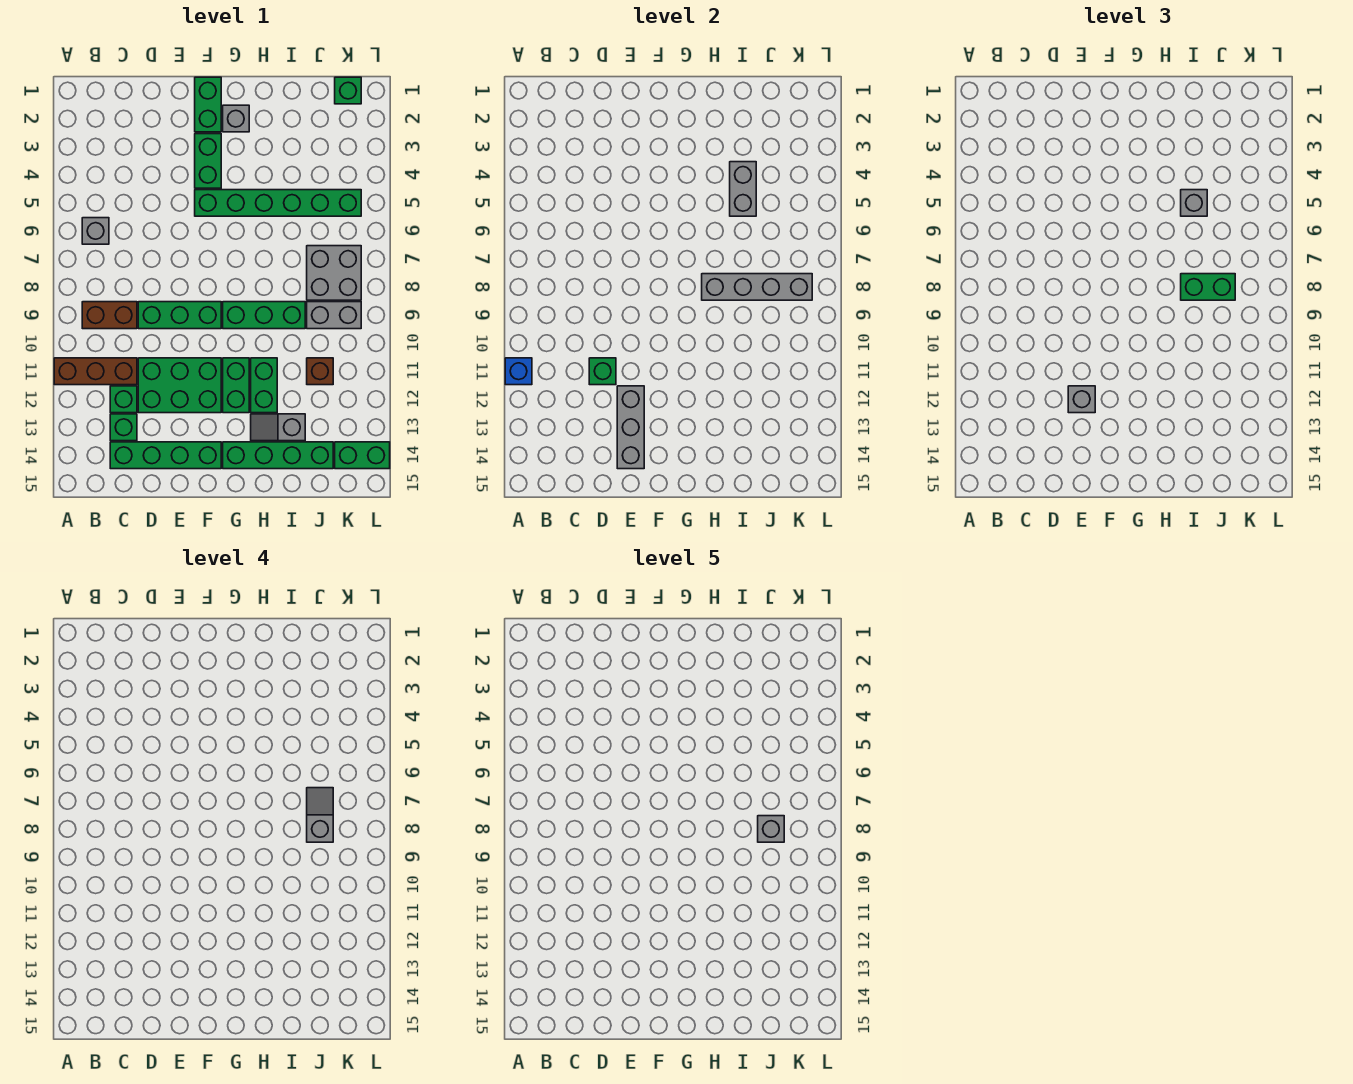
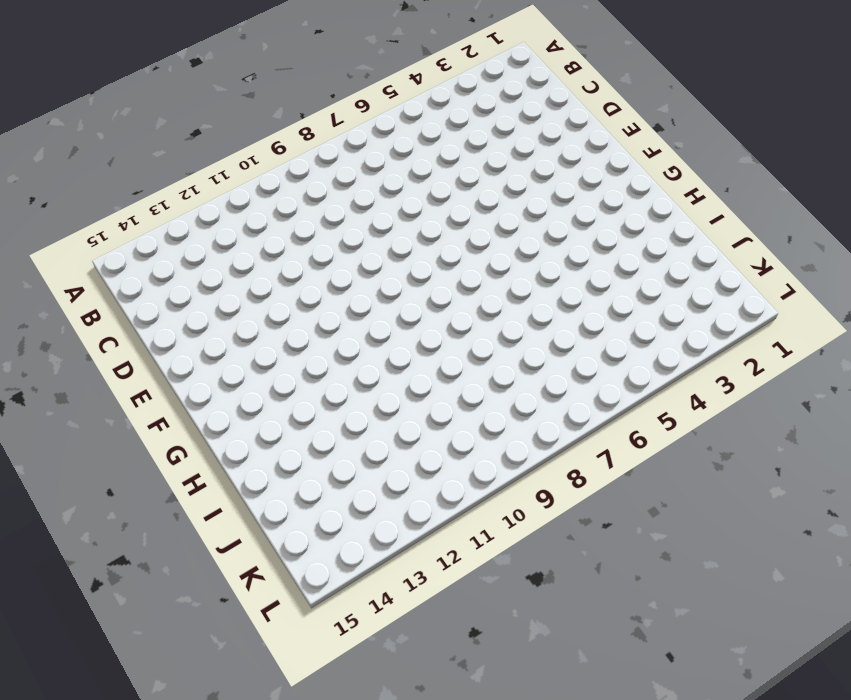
none -> brown brick A11:C11 level 1
none -> grey brick B6 level 1
none -> brown brick B9:C9 level 1
none -> green brick C12 level 1

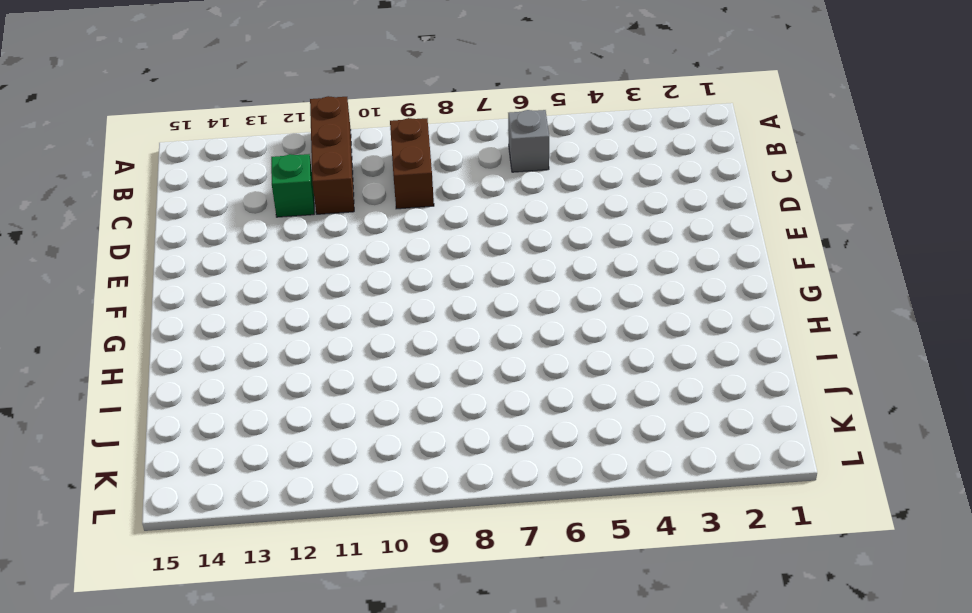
none -> green brick C13 level 1
none -> green brick C14:F14 level 1
none -> green brick D9:F9 level 1
none -> green brick D11:F12 level 1

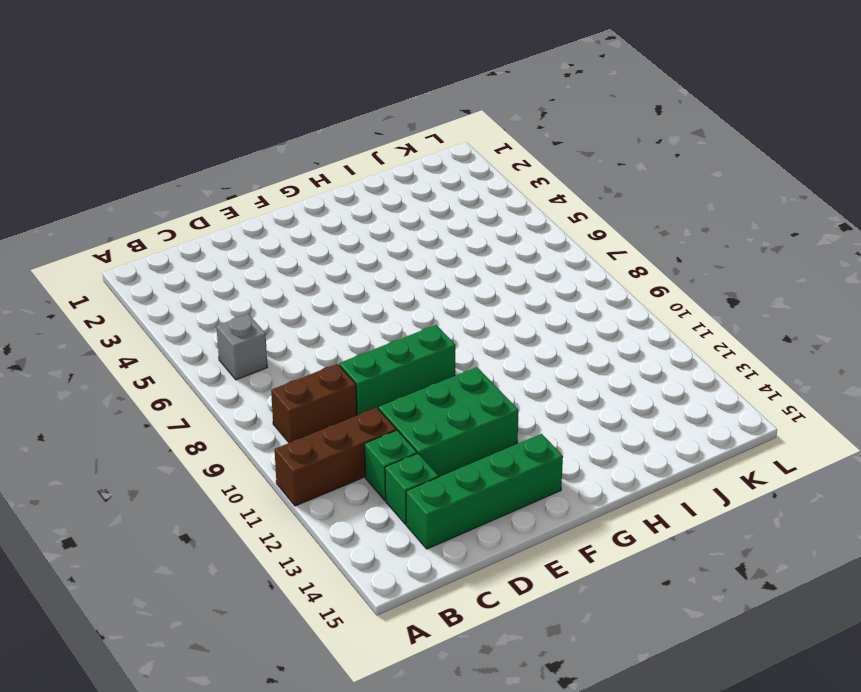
none -> green brick F1:F2 level 1
none -> green brick F3:F4 level 1
none -> green brick F5:K5 level 1
none -> grey brick G2 level 1

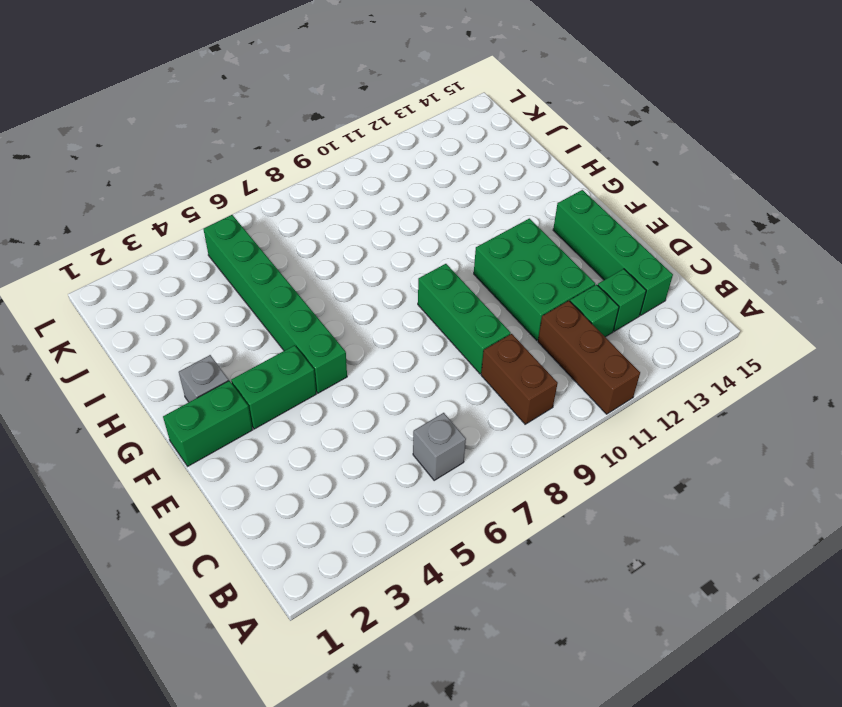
none -> green brick G9:I9 level 1
none -> green brick G11:G12 level 1
none -> green brick G14:J14 level 1
none -> green brick H11:H12 level 1

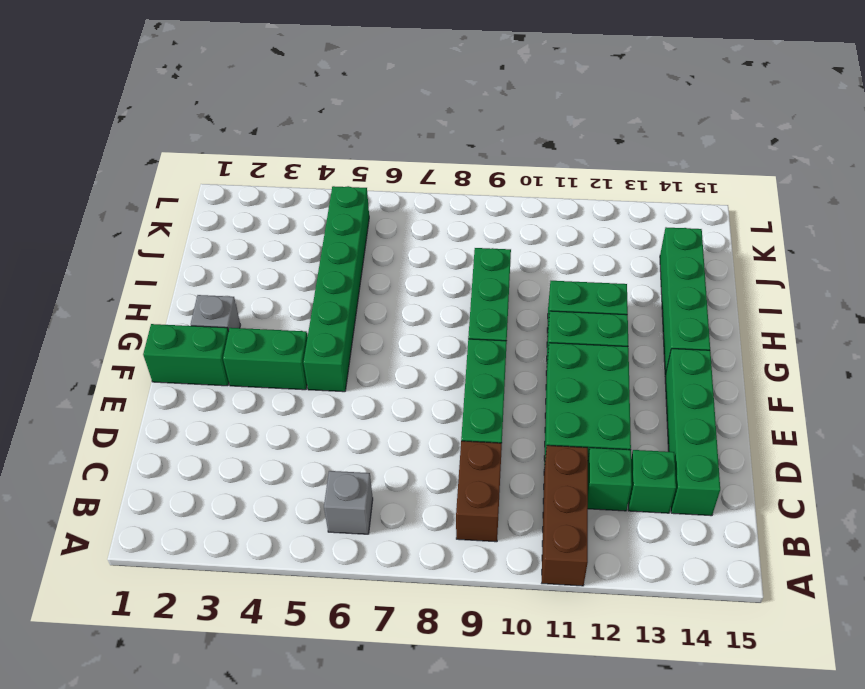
none -> grey slope H13:I13 level 1 top I
none -> grey brick J7:K8 level 1
none -> grey brick J9:K9 level 1
none -> brown brick J11 level 1

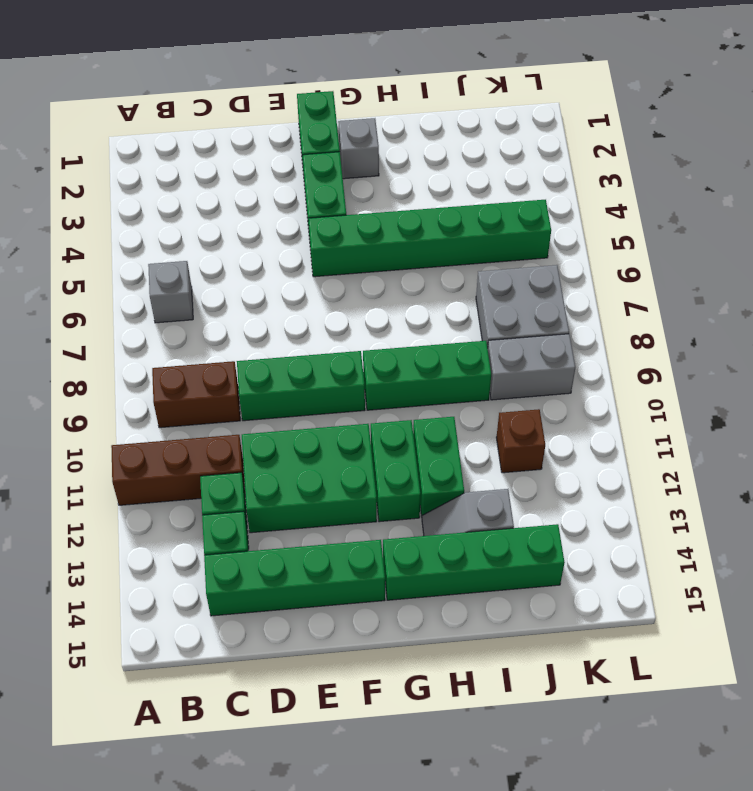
none -> green brick K1 level 1
none -> green brick K14:L14 level 1
none -> blue brick A11 level 2
none -> green brick D11 level 2

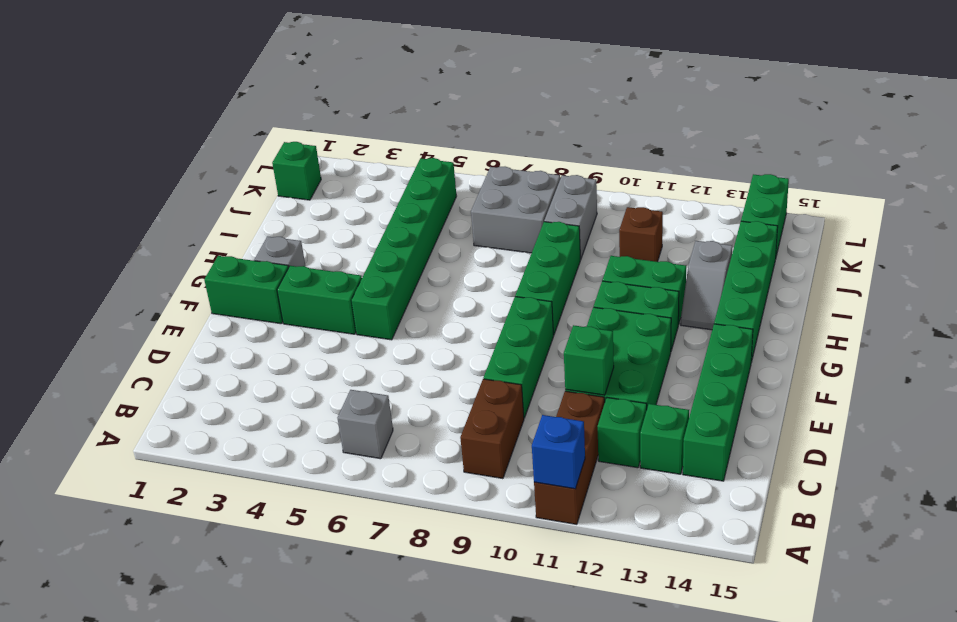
none -> grey brick E12:E14 level 2
none -> grey brick H8:K8 level 2
none -> grey brick I4:I5 level 2
none -> grey brick E12 level 3

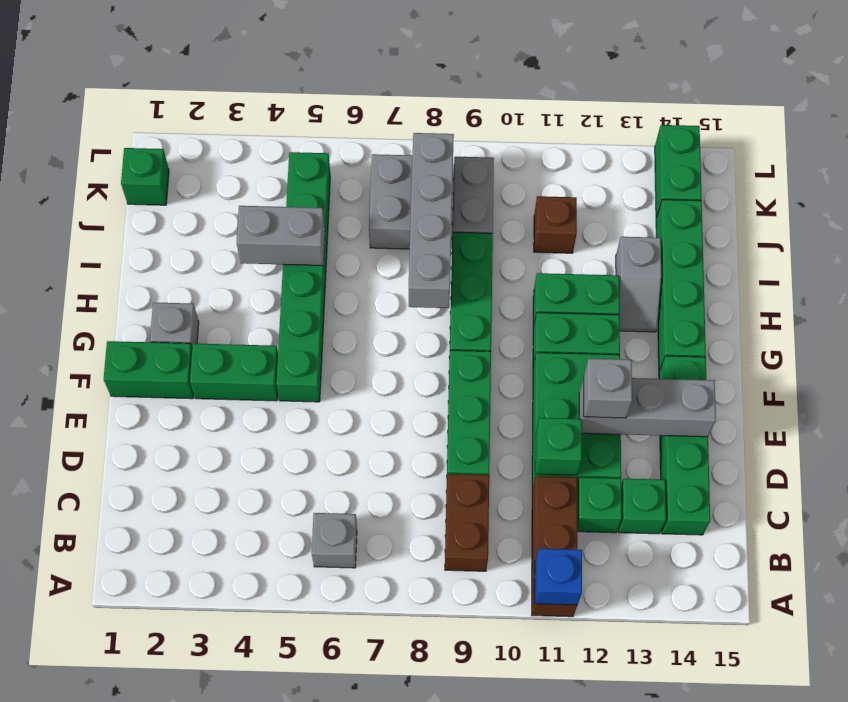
none -> grey brick I5 level 3
none -> green brick I8:J8 level 3
none -> grey slope J7:J8 level 4 top 8
none -> grey brick J8 level 5

